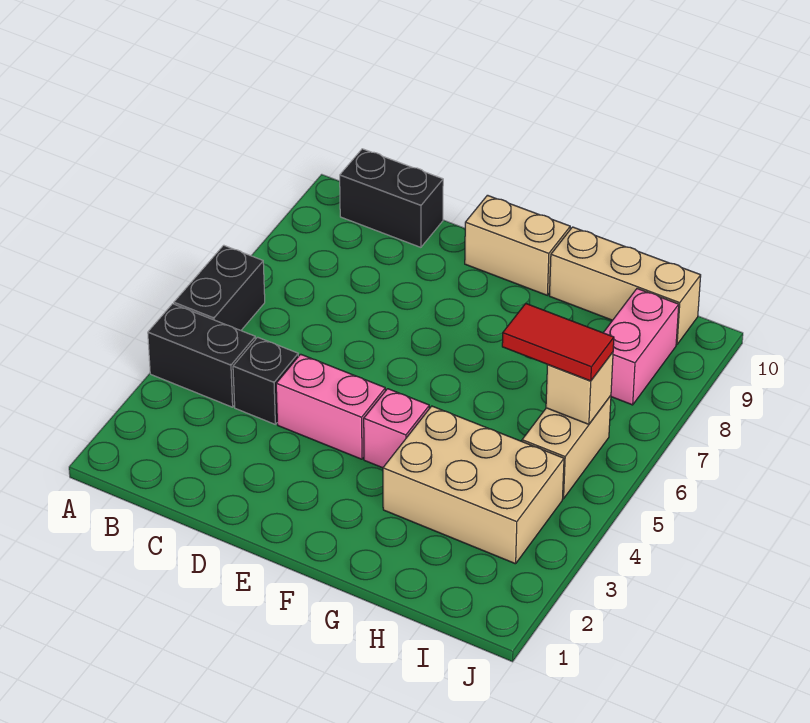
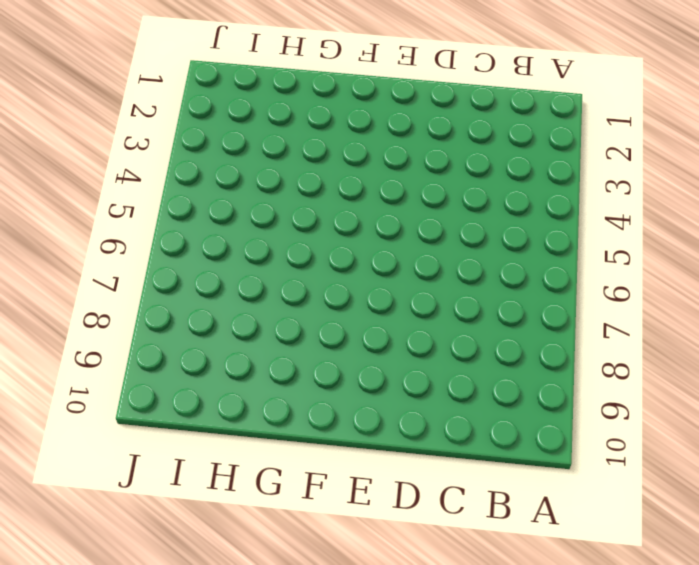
none -> black brick A4:B4 level 1
none -> black brick A5:A6 level 1
none -> black brick B10:C10 level 1

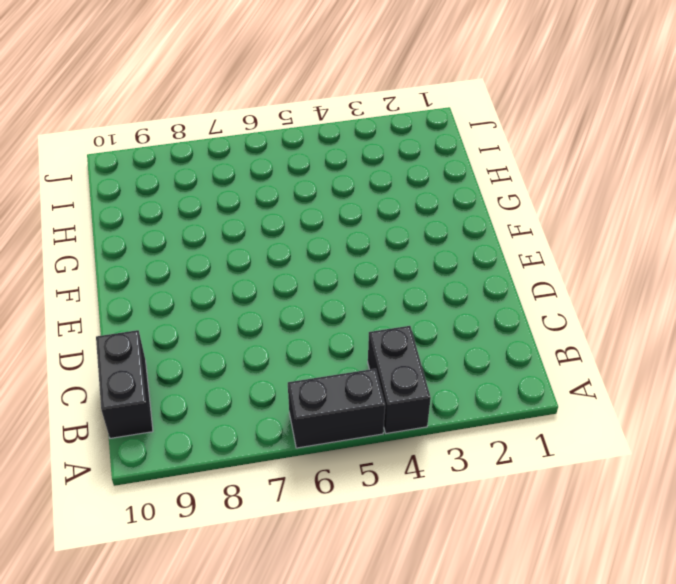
none -> black brick C4 level 1
none -> pink brick D4:E4 level 1
none -> tan brick E10:F10 level 1

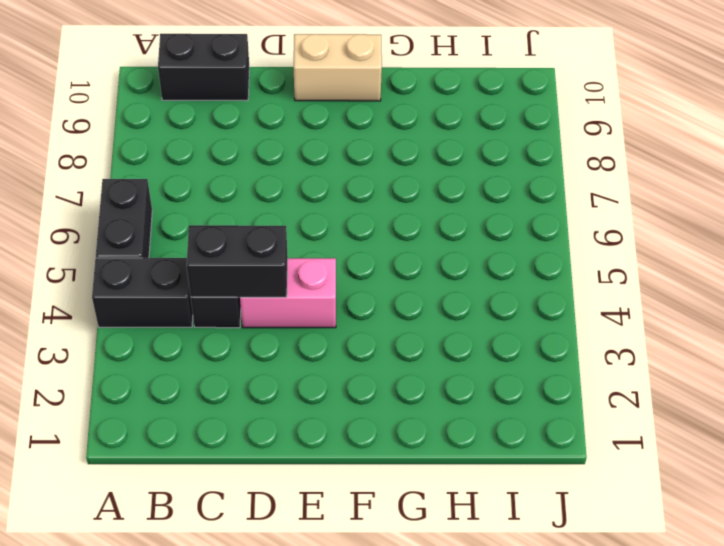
black brick C4:D4 level 2 -> none
none -> pink brick F4 level 1
none -> tan brick G3:I4 level 1
none -> tan brick G10:I10 level 1

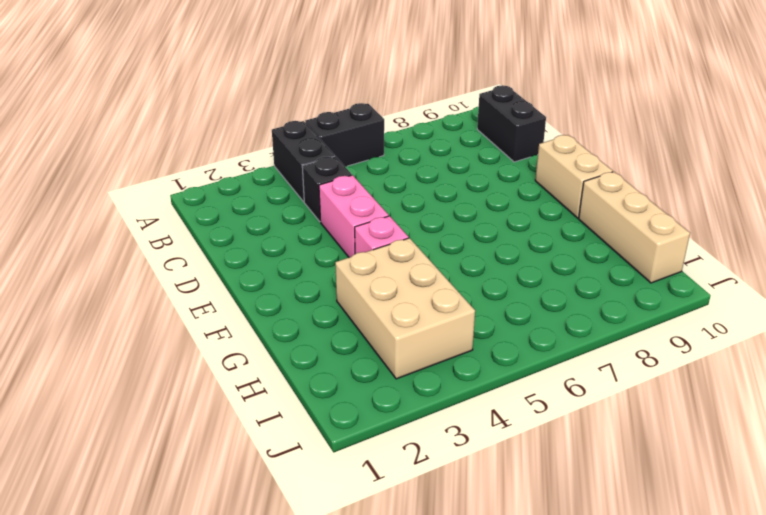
none -> tan brick I5:I6 level 1
none -> pink brick I8:I9 level 1
none -> tan brick I6 level 2

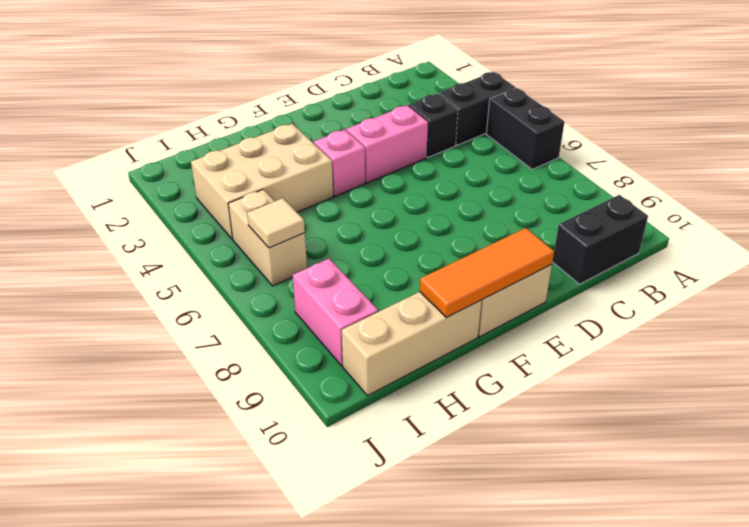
orange tile E10:G10 level 2 -> none
tan tile I6 level 2 -> tan brick I6 level 2
none -> red tile H6:I6 level 3

